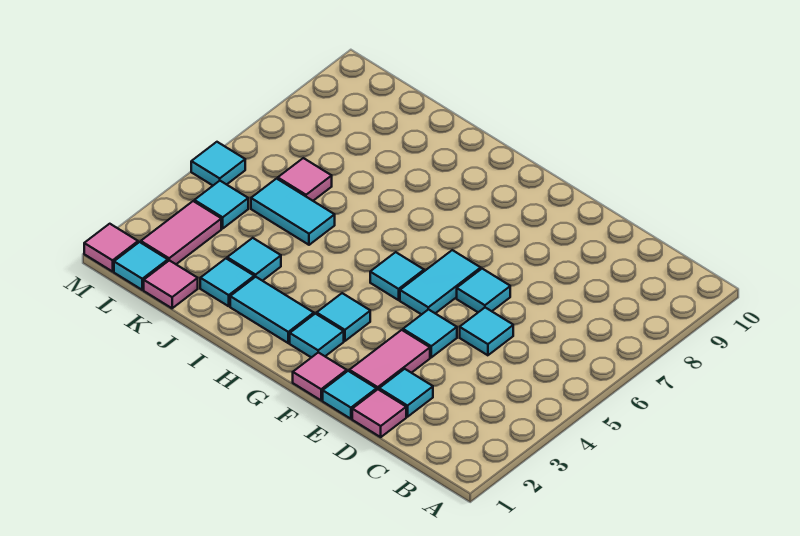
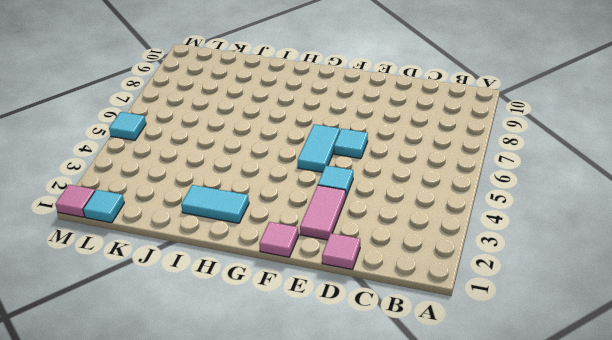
none -> cyan tile D2 level 1
none -> cyan tile D5 level 1
none -> cyan tile E1 level 1

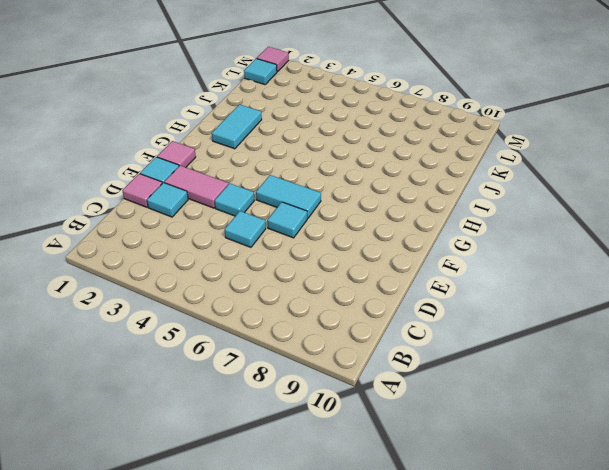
none -> cyan tile G2 level 1
none -> cyan tile G3 level 1
none -> cyan tile G5 level 1

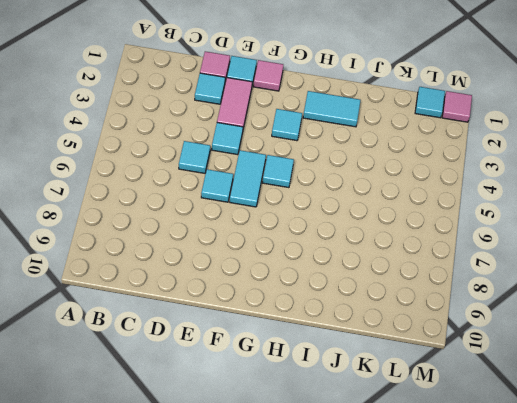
none -> cyan tile G2 level 1
none -> cyan tile J2 level 1
none -> cyan tile J3 level 1

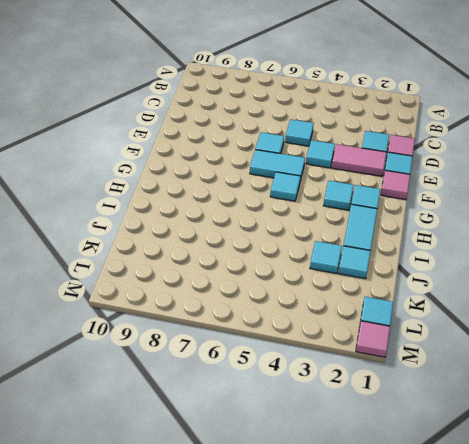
none -> cyan tile J5:K5 level 1
none -> pink tile K1 level 1
none -> pink tile K6 level 1

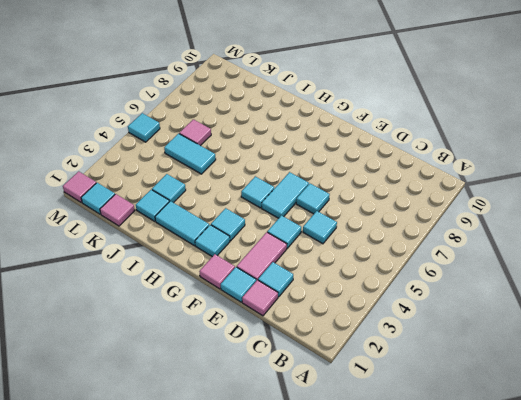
none -> pink tile L2:L3 level 1
none -> cyan tile L4 level 1

